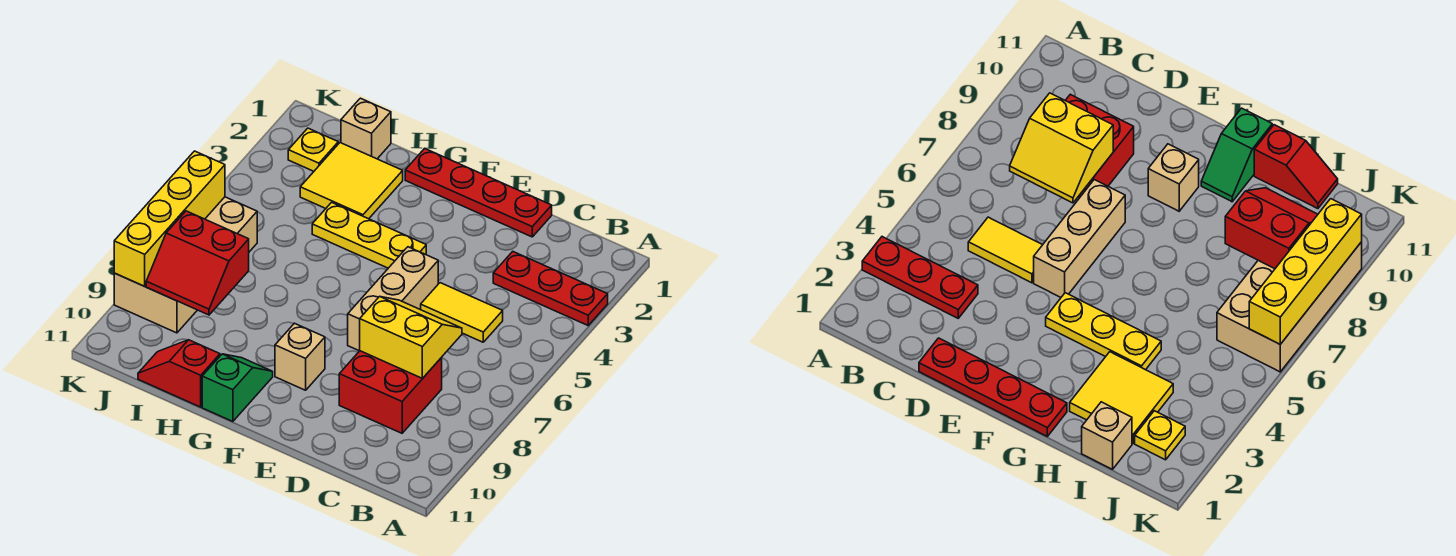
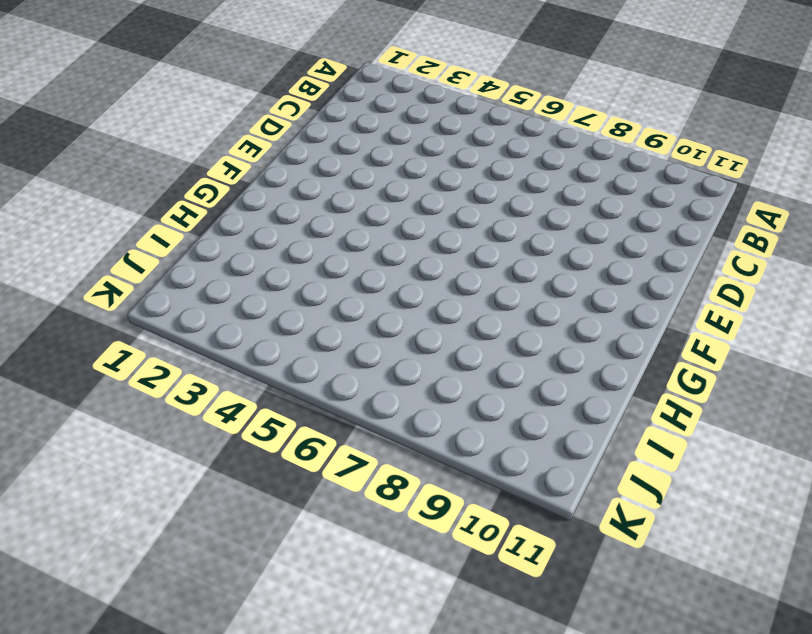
none -> red plate A3:C3 level 1
none -> yellow tile C5:D5 level 1
none -> red brick C8:D9 level 1

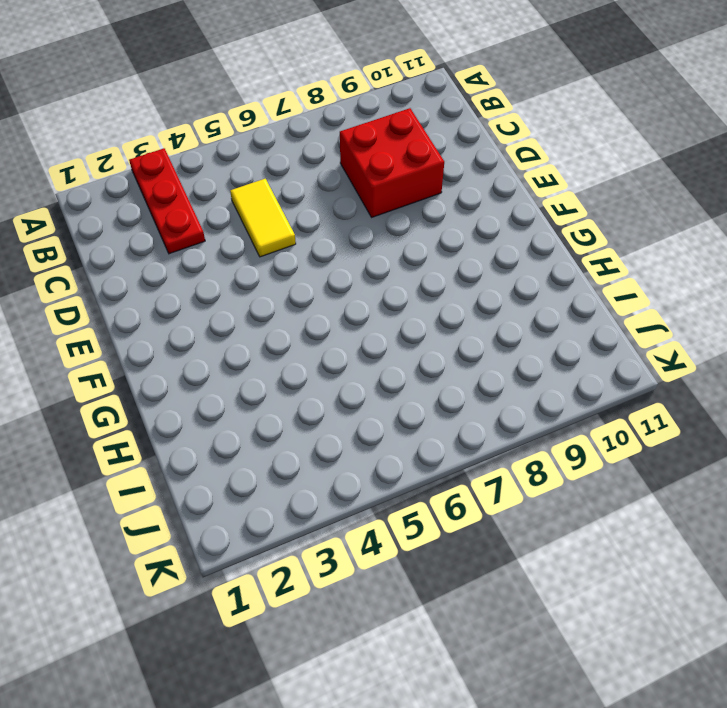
none -> red plate D1:G1 level 1
none -> tan brick E5:E7 level 1
none -> yellow plate F4:H4 level 1

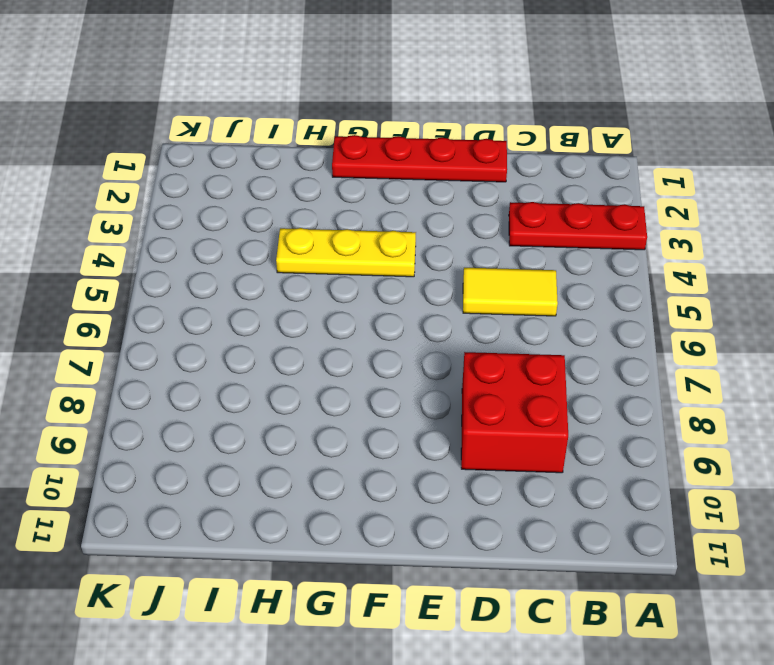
none -> tan brick E5:E7 level 1
none -> tan brick F9 level 1
none -> green slope G10:G11 level 1 top 11

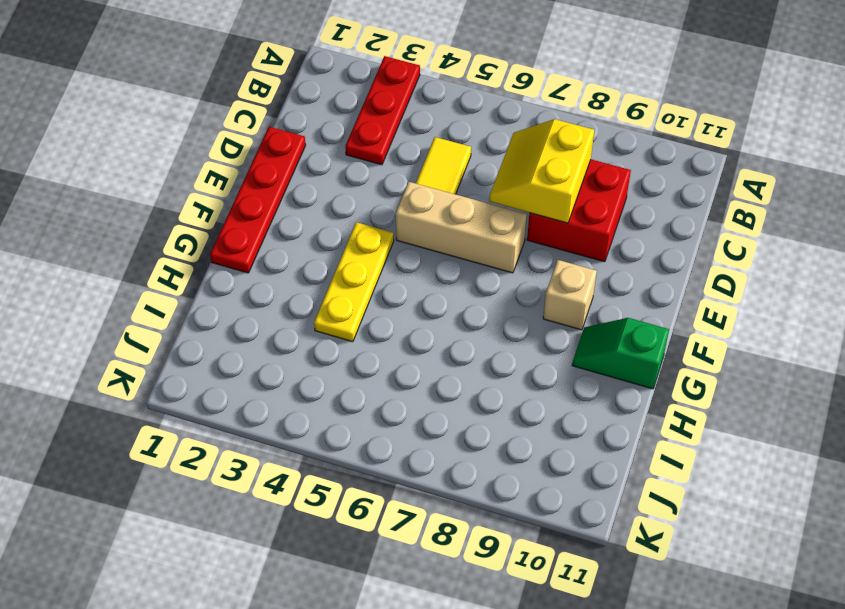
none -> yellow tile H2:I3 level 1
none -> red slope H11:I11 level 1 top H
none -> tan brick I1 level 1

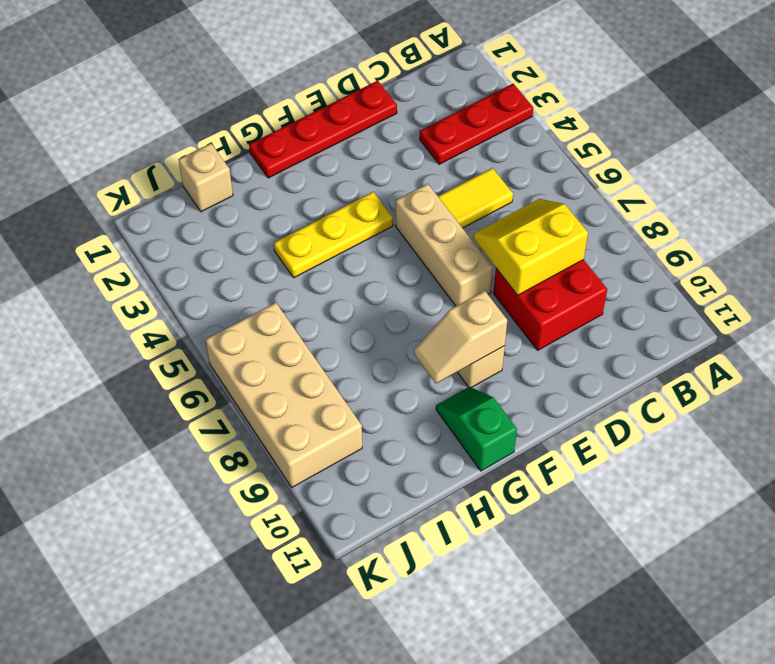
tan slope F9:G9 level 2 top F -> none
none -> yellow tile H2:I3 level 1
none -> red slope H11:I11 level 1 top H
none -> yellow plate J2 level 1

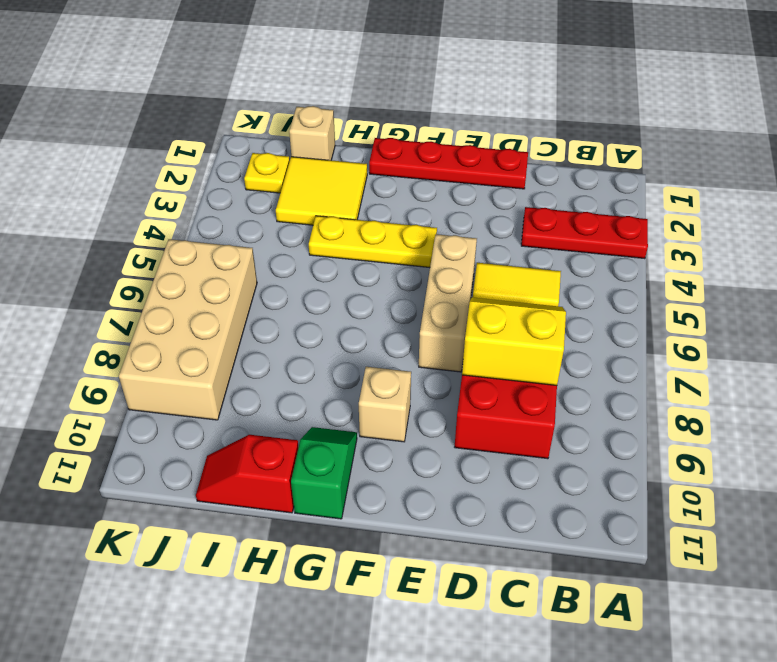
none -> red slope I8:J9 level 2 top 8
none -> yellow brick K6:K9 level 2

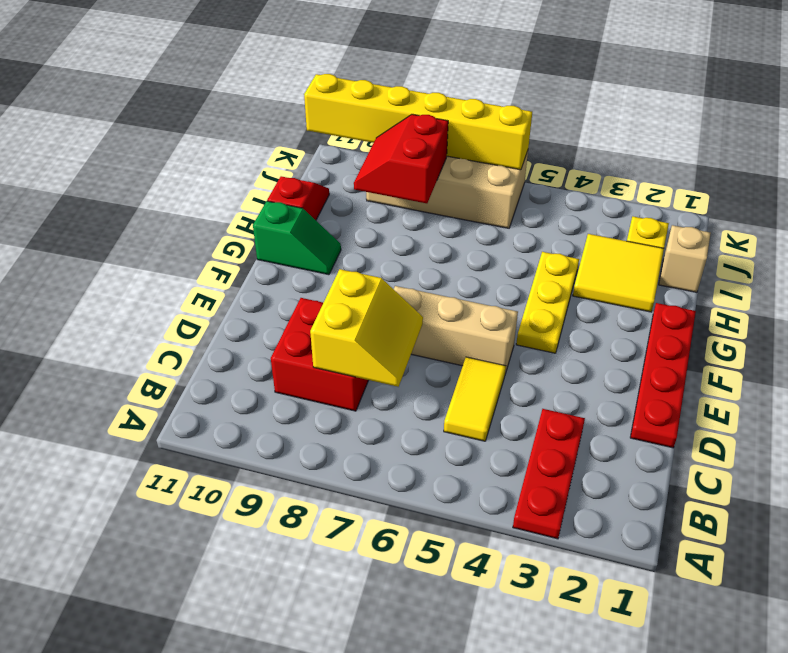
yellow brick K6:K11 level 2 -> yellow brick K6:K9 level 2
none -> tan brick F9 level 1

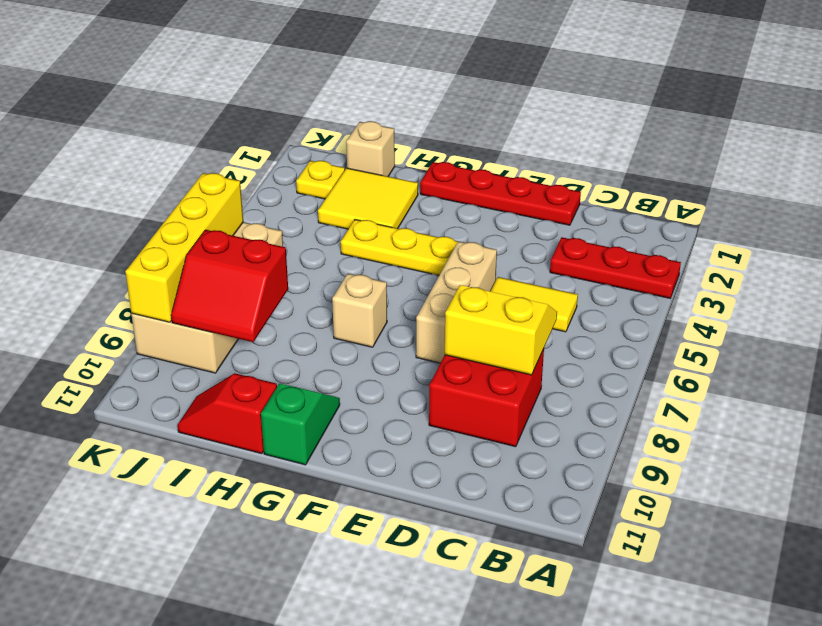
tan brick G7 level 1 -> tan brick F9 level 1

